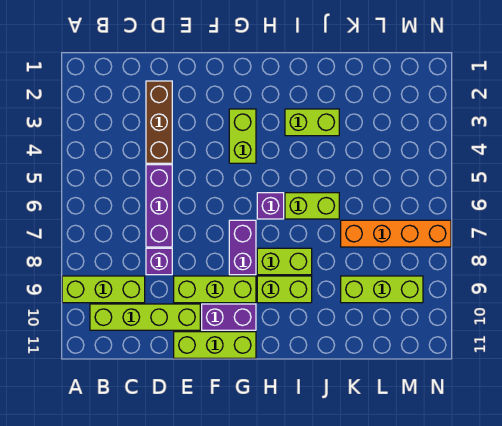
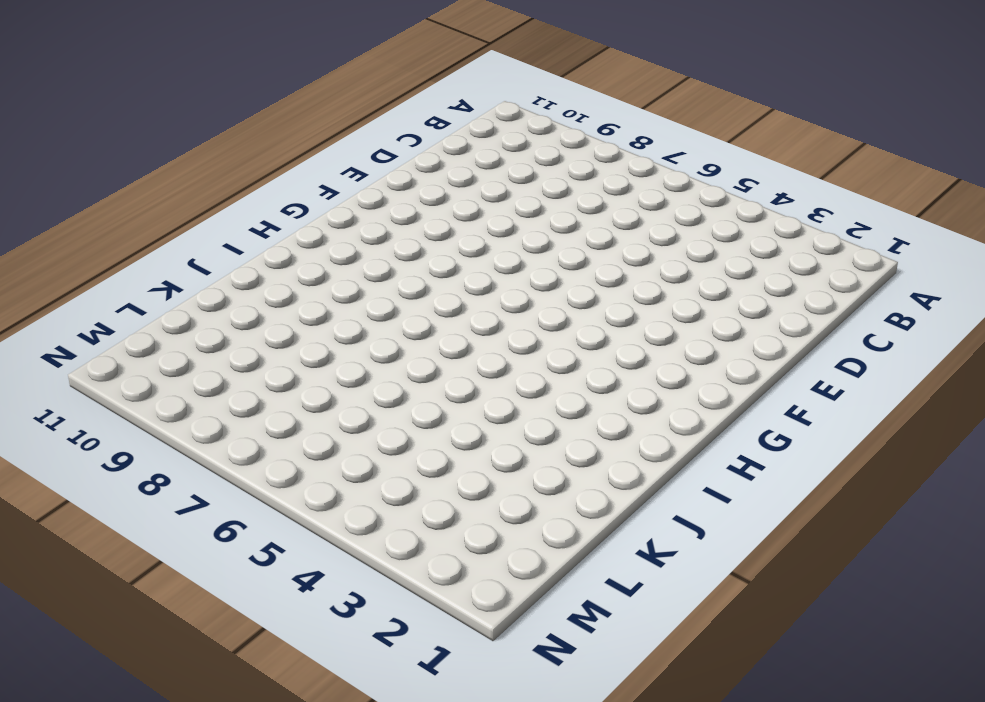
none -> lime brick A9:C9 level 1
none -> lime brick B10:E10 level 1
none -> brown brick D2:D4 level 1

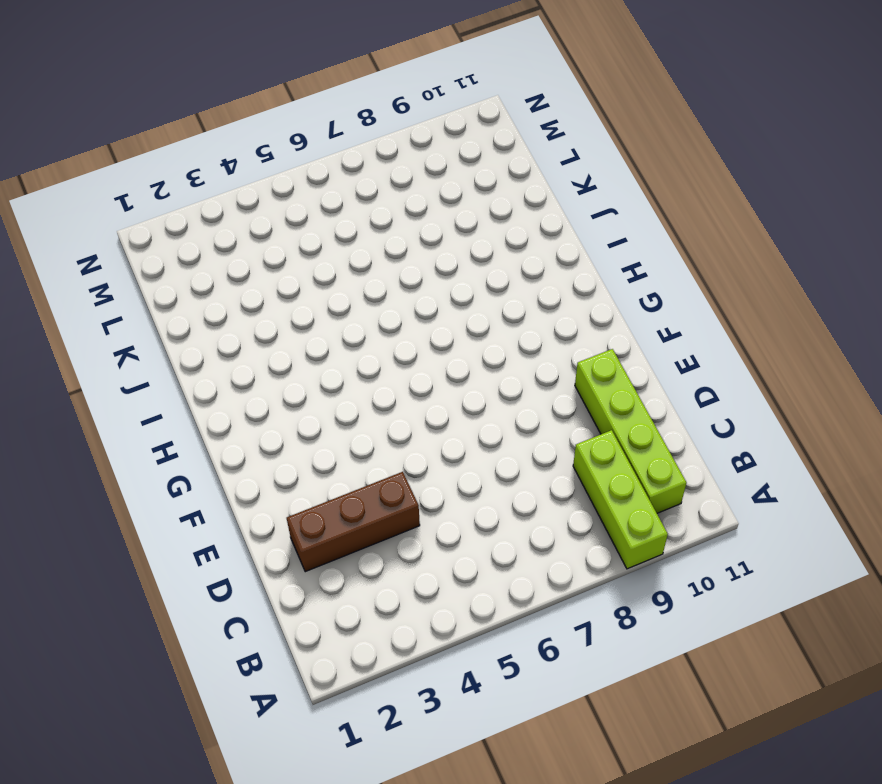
none -> purple brick D5:D7 level 1
none -> purple brick D8 level 1
none -> lime brick E9:G9 level 1

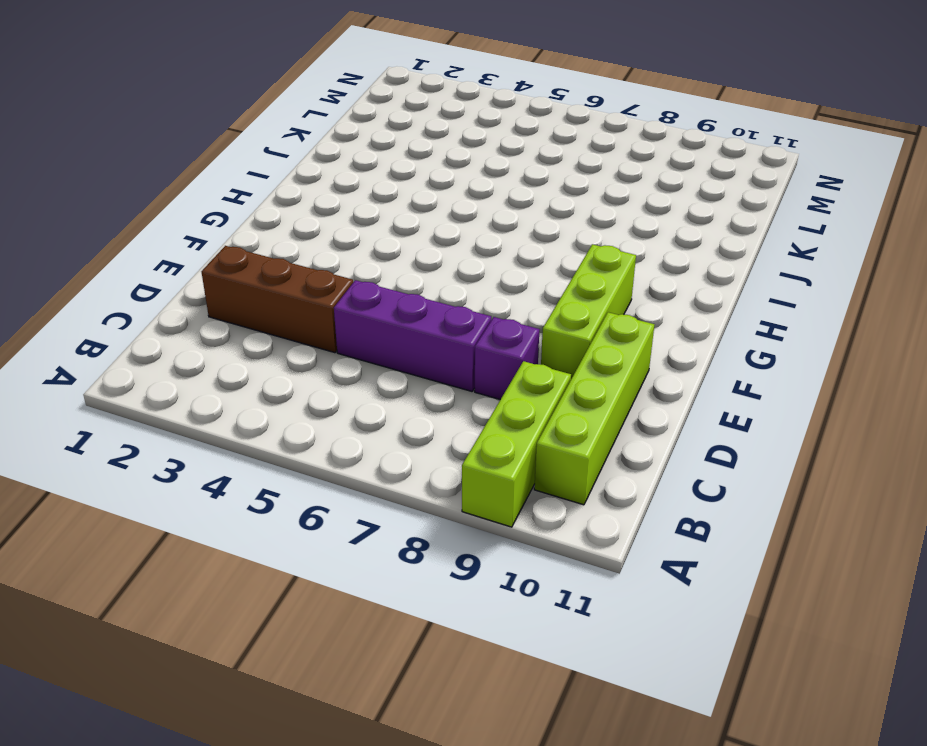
none -> lime brick E11:G11 level 1
none -> purple brick F10:G10 level 1
none -> lime brick G3:G4 level 1

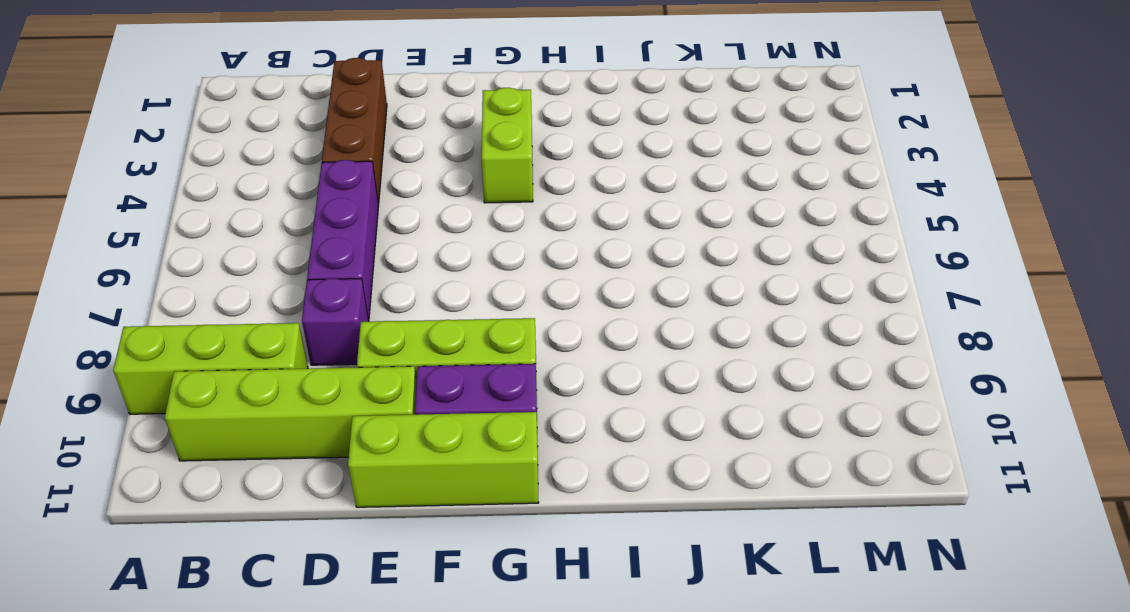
none -> purple brick G7:G8 level 1
none -> purple brick H6 level 1
none -> lime brick H8:I8 level 1

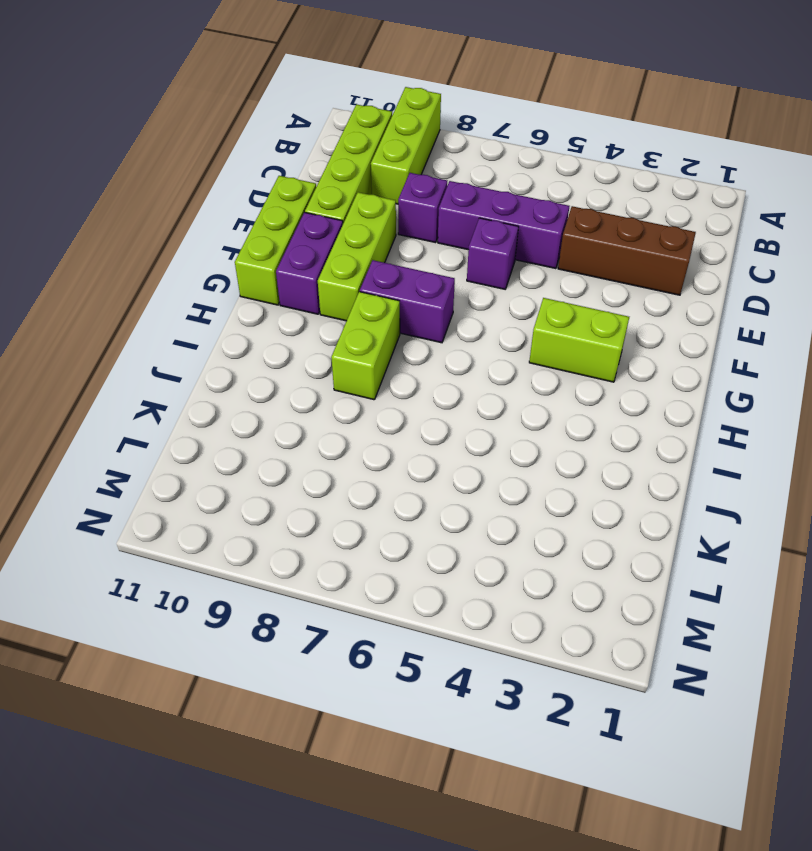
purple brick E6 level 1 -> purple brick H6 level 1
none -> lime brick H9:I9 level 1
none -> lime brick I3:J3 level 1
none -> lime brick I6:J6 level 1

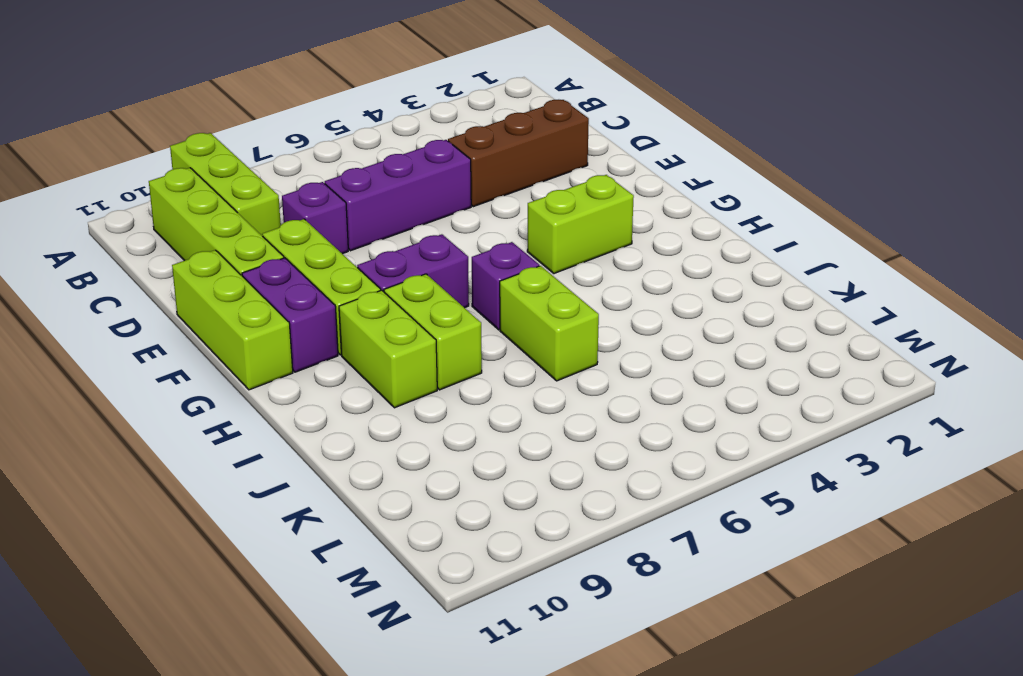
none -> lime brick I3:J3 level 1
none -> orange brick K7:N7 level 1
none -> lime brick K9:M9 level 1

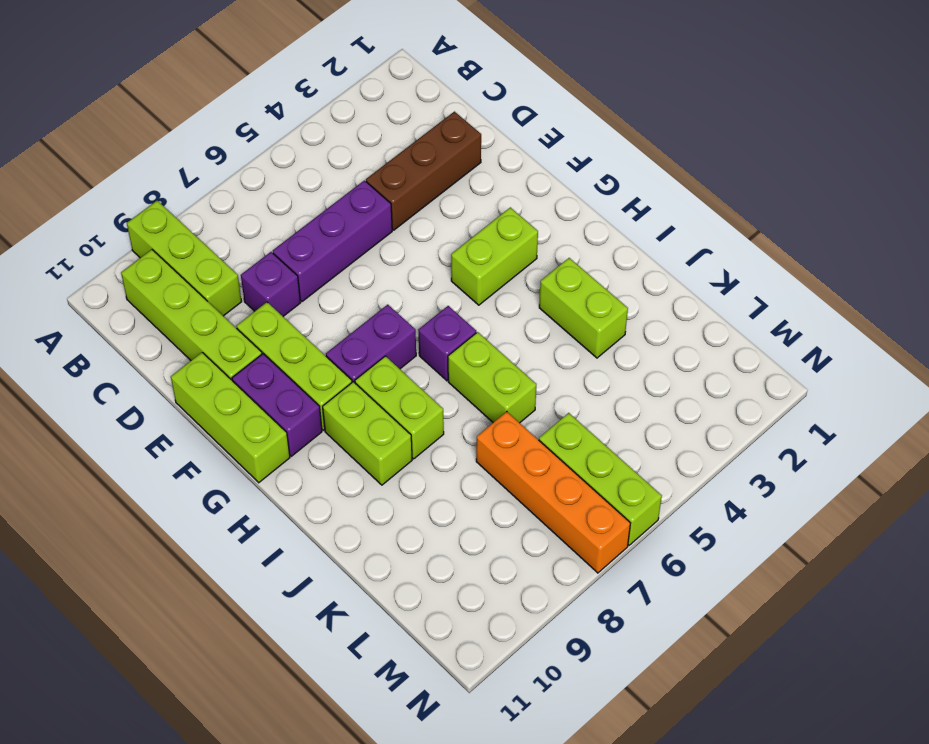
lime brick L6:N6 level 1 -> lime brick K9:M9 level 1

